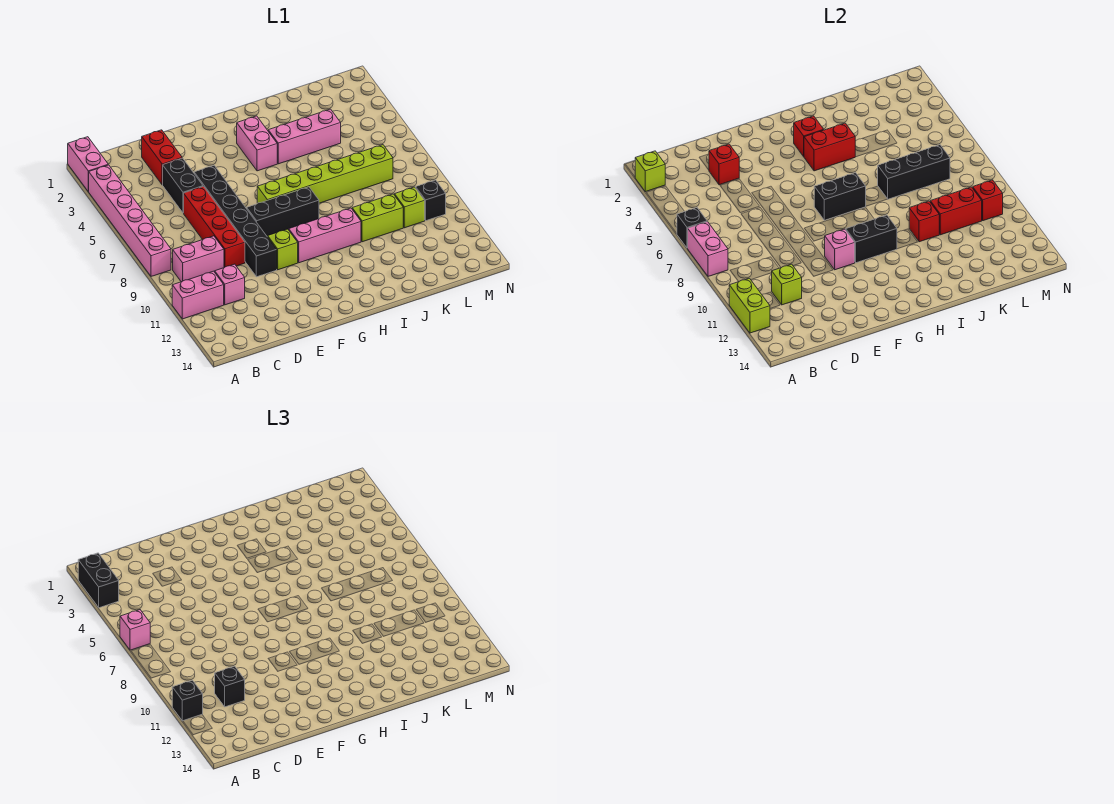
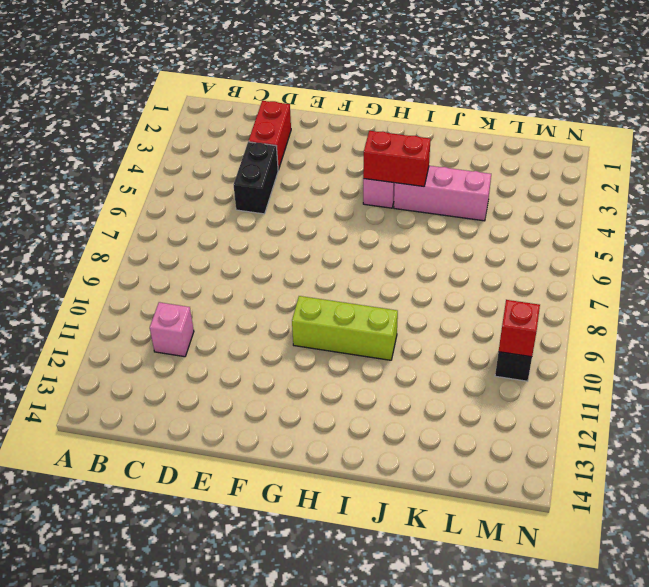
lime brick G10:I10 level 1 -> pink brick G10:I10 level 1
none -> pink brick A1:A2 level 1
none -> pink brick A3:A8 level 1
none -> pink brick A11:B11 level 1
none -> pink brick B9:C9 level 1

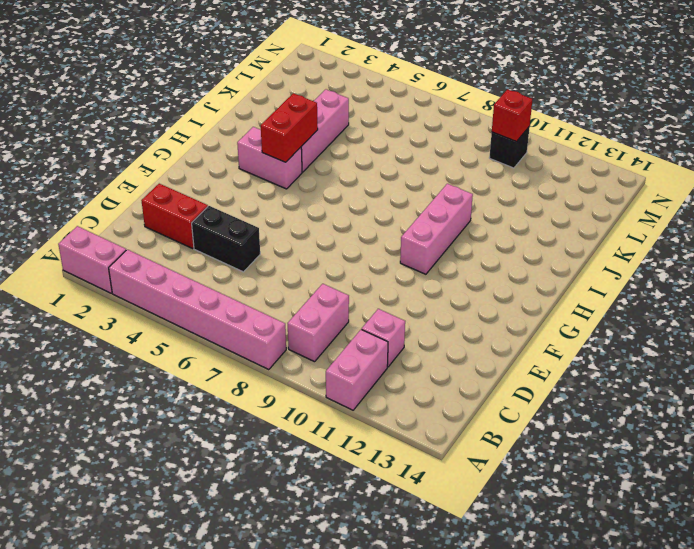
none -> red brick D6:D9 level 1
none -> black brick E5:E10 level 1
none -> black brick F8:H8 level 1
none -> lime brick F10 level 1

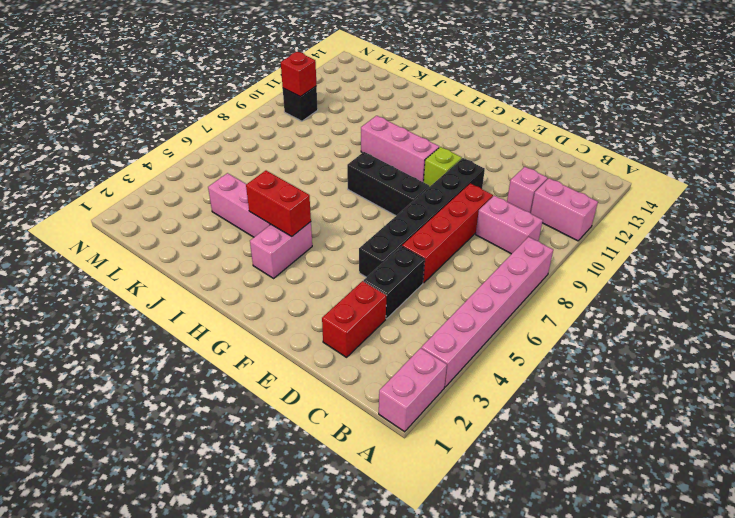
none -> lime brick G7:L7 level 1
none -> lime brick J10:K10 level 1
none -> lime brick L10 level 1
none -> lime brick A2 level 2

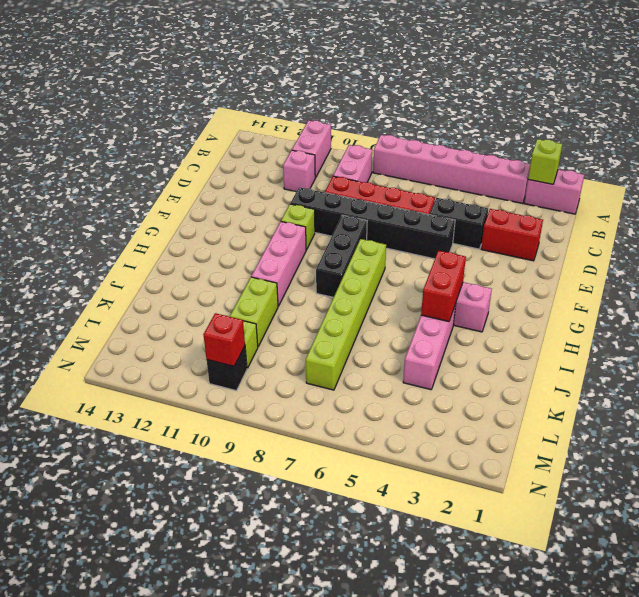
none -> black brick A6 level 2
none -> pink brick A7:A8 level 2
none -> lime brick A11:A12 level 2
none -> lime brick C11 level 2

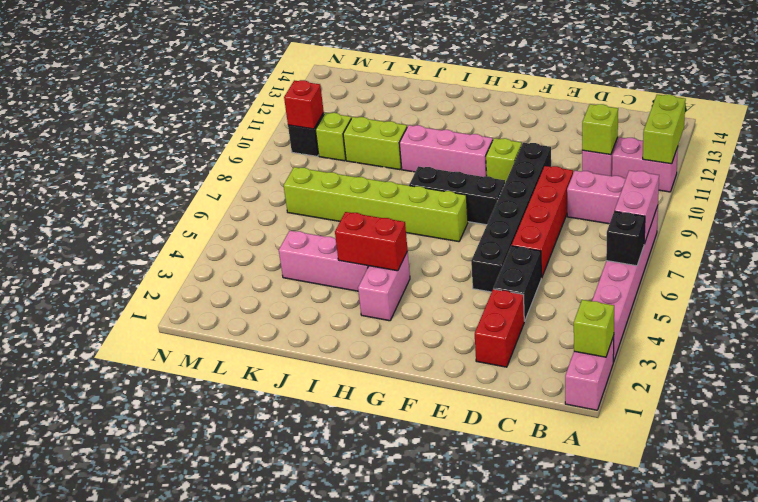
none -> red brick D3 level 2
none -> pink brick F10 level 2
none -> black brick G7:H7 level 2
none -> black brick G10:H10 level 2

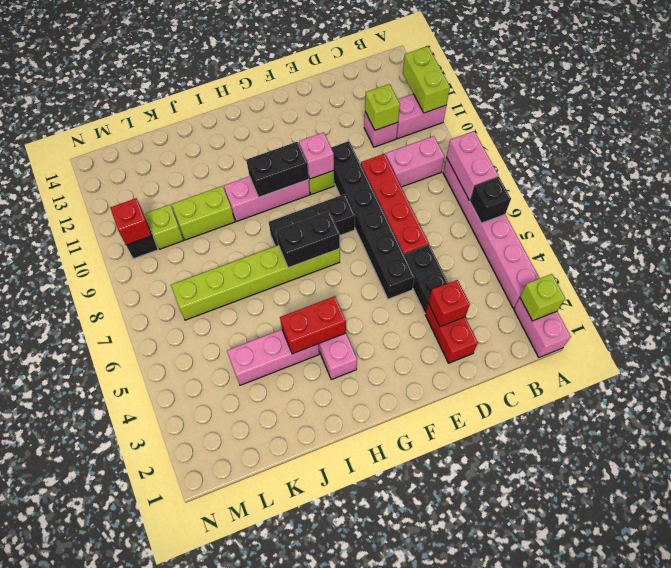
none -> red brick H3 level 2
none -> black brick J7:L7 level 2
none -> red brick J10 level 2
none -> red brick K10:L10 level 2

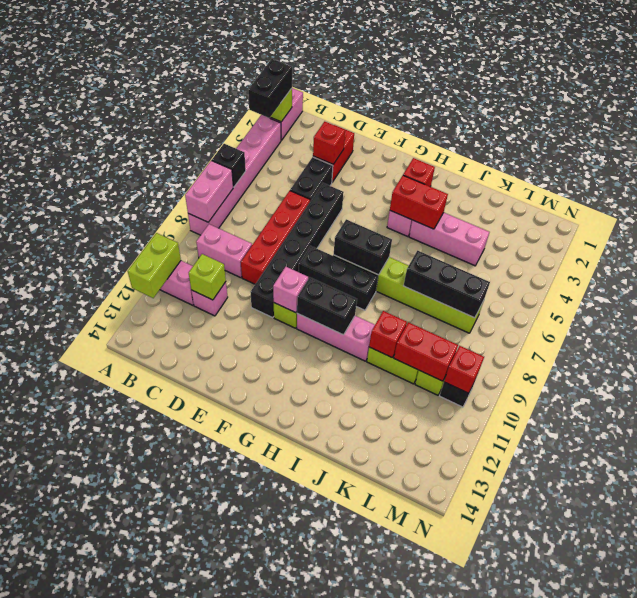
none -> pink brick A6 level 3
none -> black brick A11 level 3
none -> black brick C11 level 3

